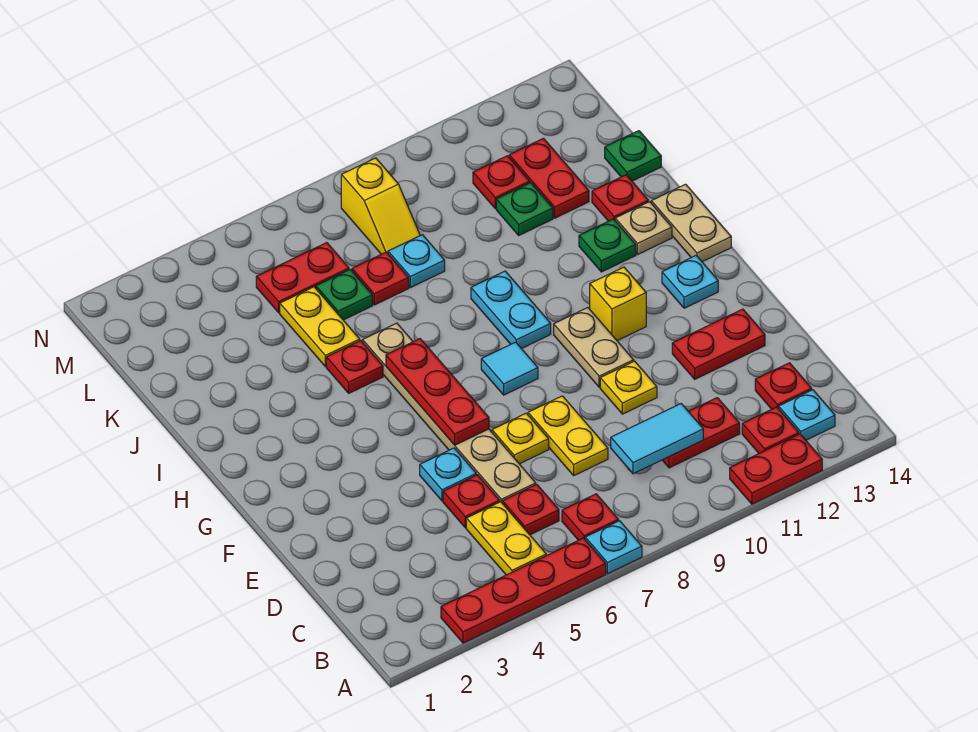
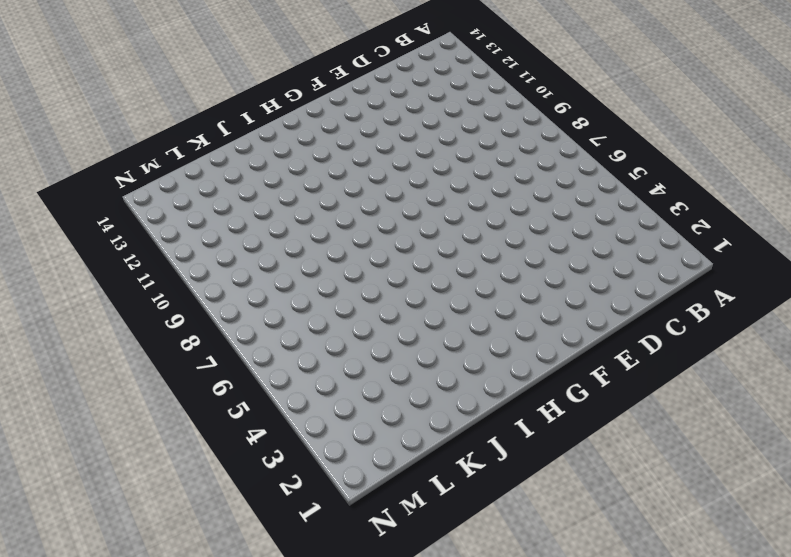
none -> red plate A3:A6 level 1
none -> cyan plate A7 level 1
none -> red plate A11:A12 level 1
none -> yellow plate B5:C5 level 1

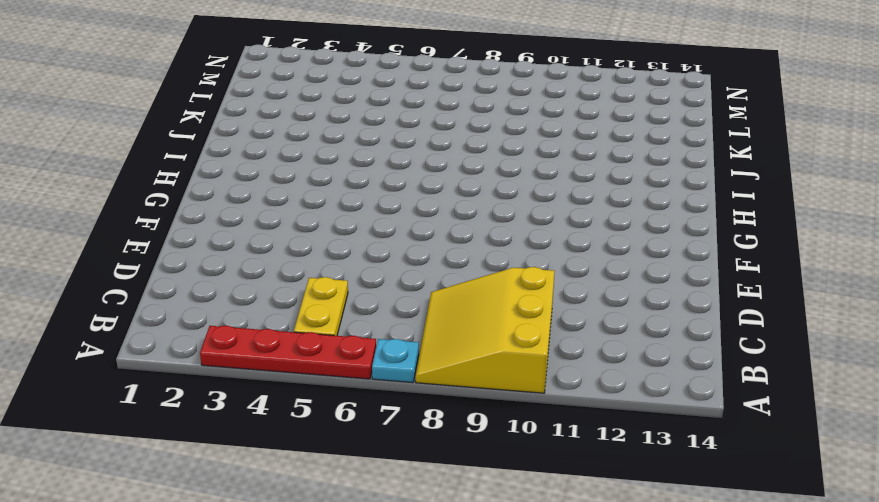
yellow slope A8:C10 level 1 top 10 -> red plate C10:C11 level 1
none -> red plate A11:A12 level 1
none -> red plate B7 level 1
none -> red plate B12 level 1
none -> cyan plate B13 level 1

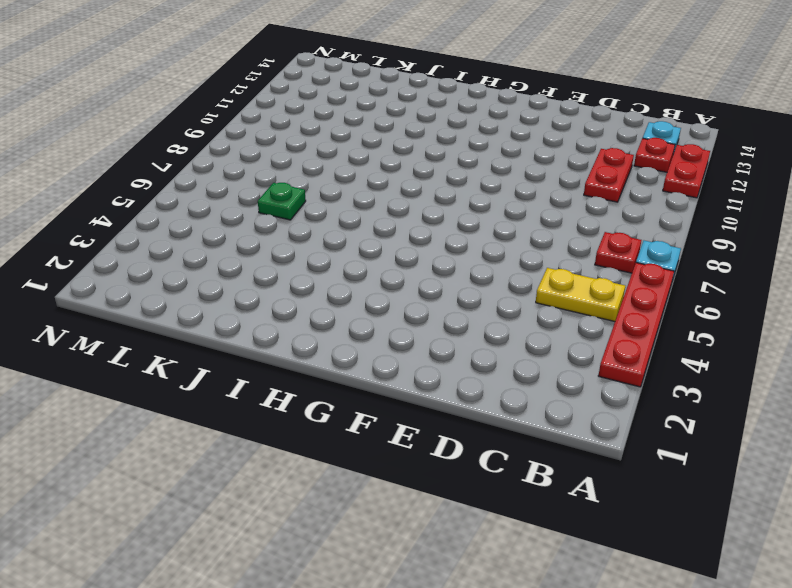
none -> red plate C6 level 1
none -> red plate C13 level 1
none -> red plate D5 level 1
none -> tan plate D6:I6 level 1

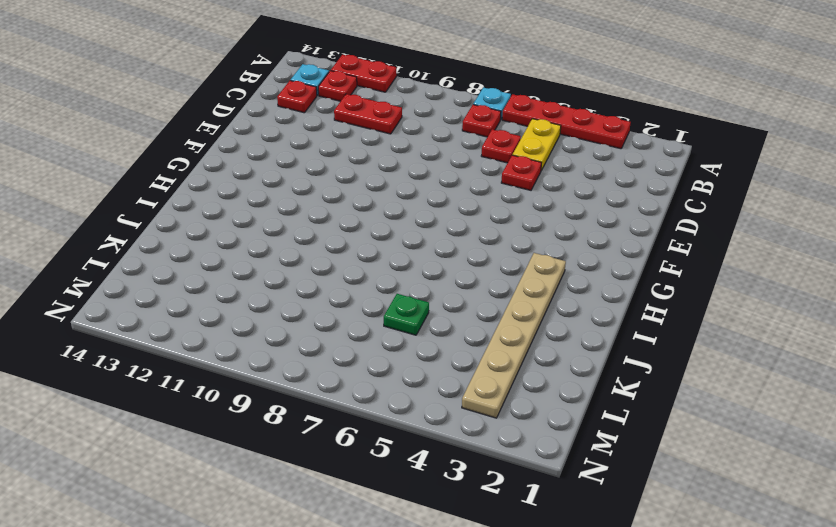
tan plate H3:M3 level 1 -> tan plate D6:I6 level 1
none -> yellow plate D8:E8 level 1
none -> cyan plate E5 level 1
none -> yellow plate E7 level 1
none -> yellow plate E10 level 1

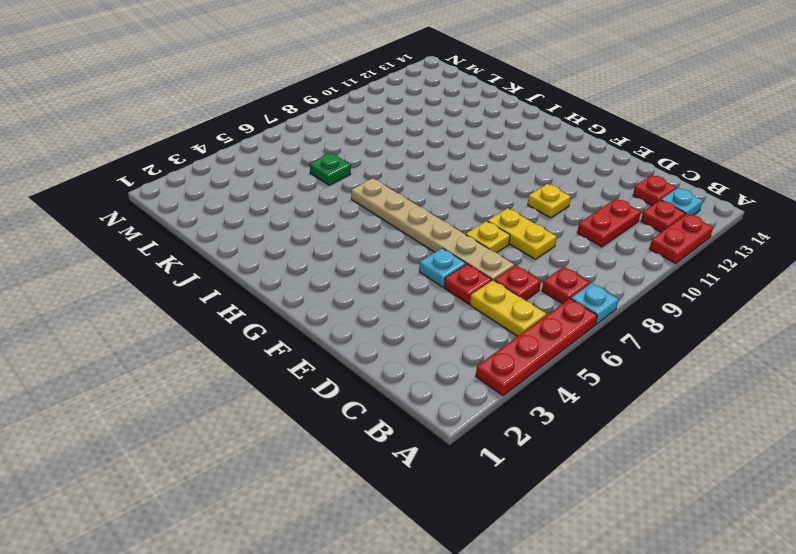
none -> red plate E12:E13 level 1
none -> tan plate F10:G10 level 1
none -> cyan tile G8 level 1
none -> yellow brick G11 level 1

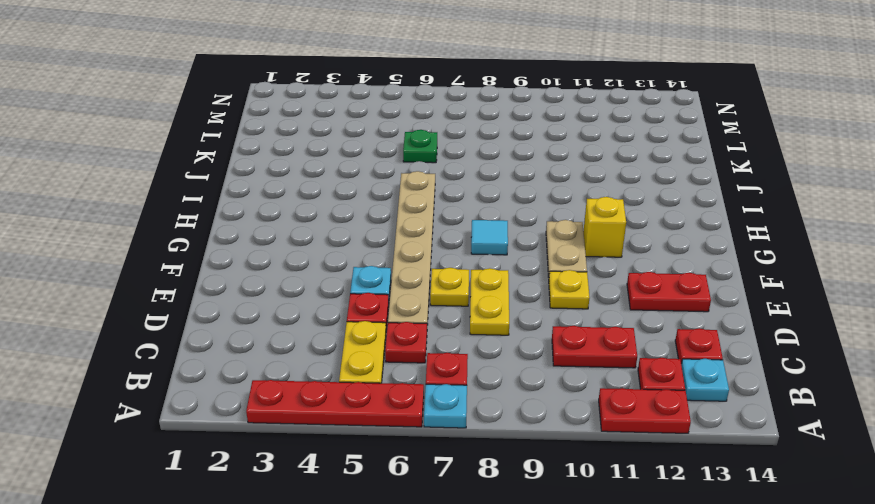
none -> cyan plate G13 level 1
none -> cyan plate H9:I9 level 1
none -> tan plate H14:I14 level 1
none -> red plate I5 level 1

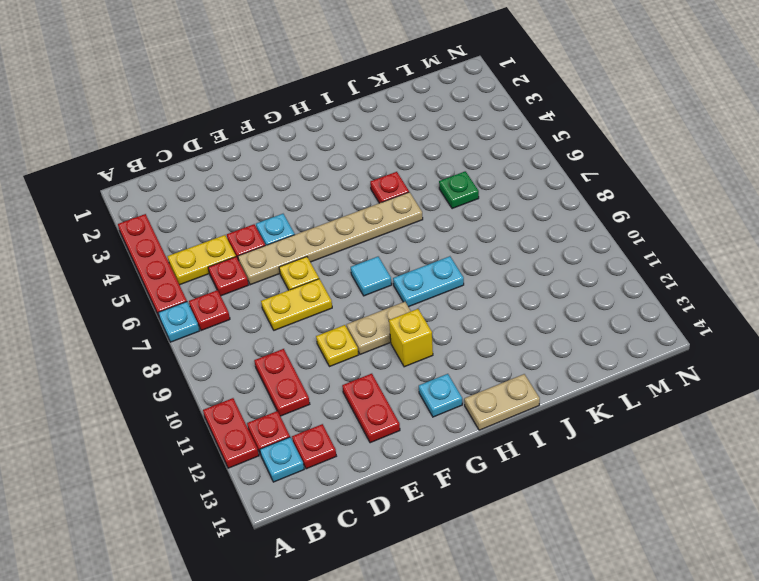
none -> green plate I12 level 1
none -> tan plate I13 level 1
none -> yellow plate J5:K5 level 1
none -> red plate J13 level 1

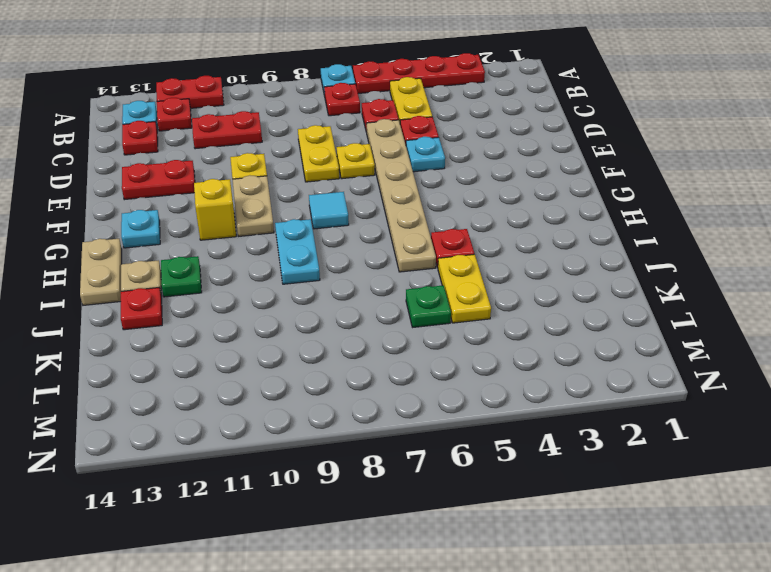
none -> red plate K7 level 1
none -> cyan plate K8 level 1
none -> green plate K11 level 1
none -> red plate K12:L12 level 1

